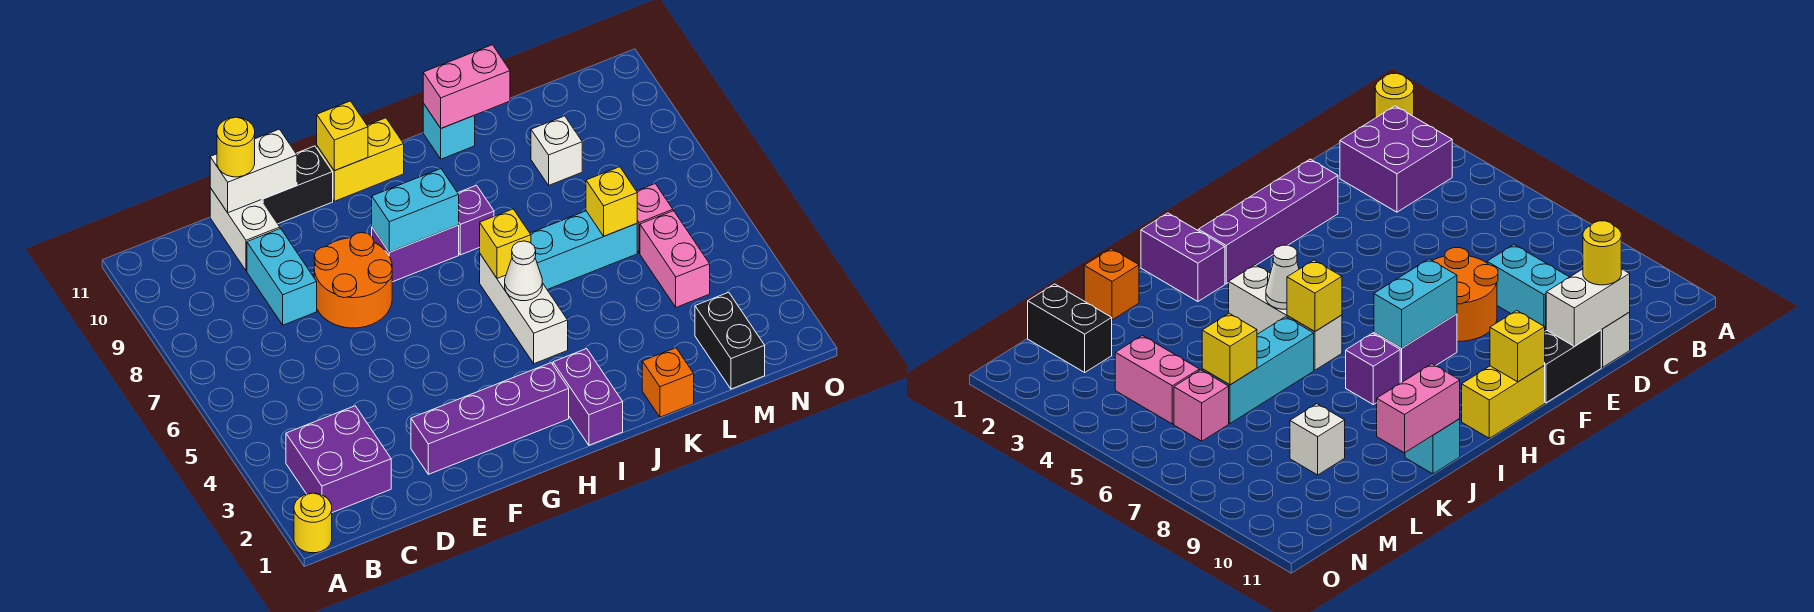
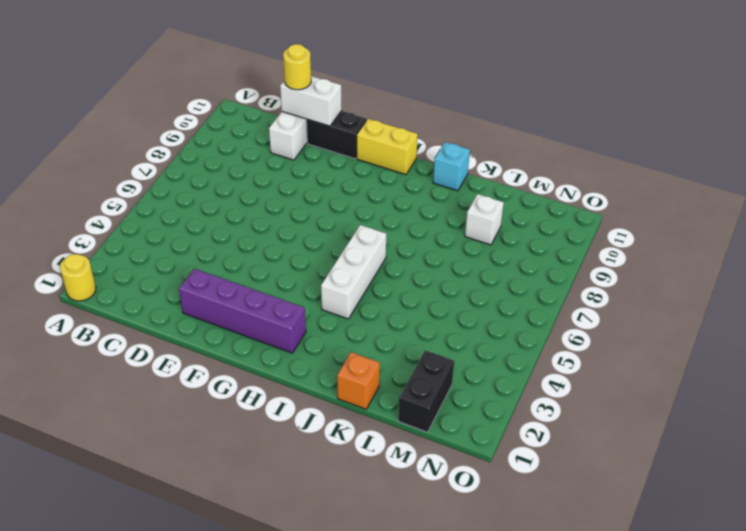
none -> purple brick B2:C3 level 1
none -> cyan brick D8:D9 level 1
none -> orange round brick E7:F8 level 1

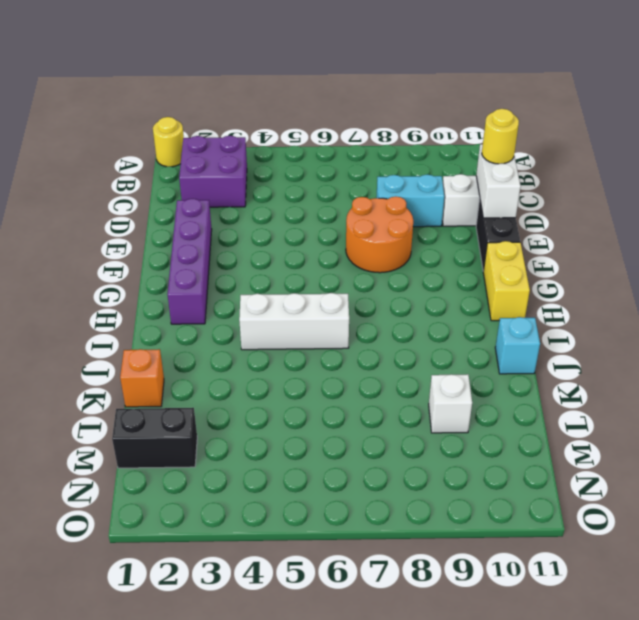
none -> purple brick G8:H8 level 1
none -> purple brick I1:I2 level 1
none -> purple brick I8 level 1

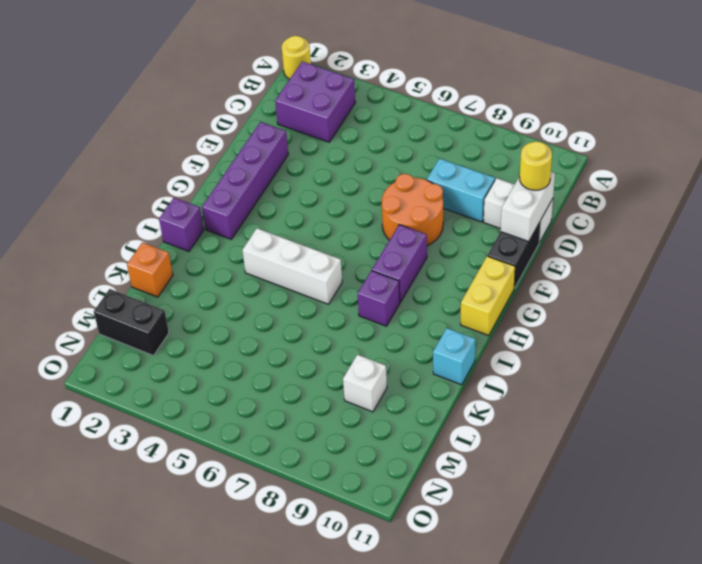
purple brick I1 level 1 -> purple brick I1:I2 level 1
none -> cyan brick J6:L6 level 1
none -> pink brick M4:M5 level 1
none -> pink brick M6 level 1

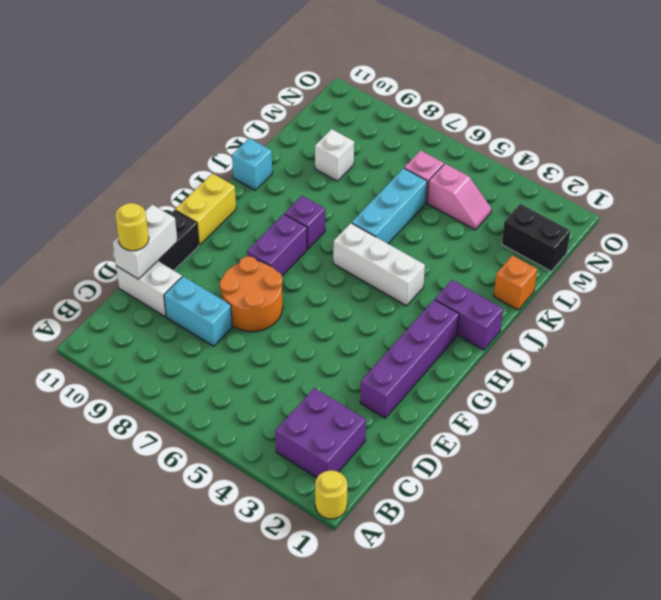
pink slope M4:M5 level 1 top 5 -> pink brick M4:M5 level 1
none -> cyan brick G8:H8 level 2
none -> yellow brick G11 level 2
none -> white cone I5 level 2

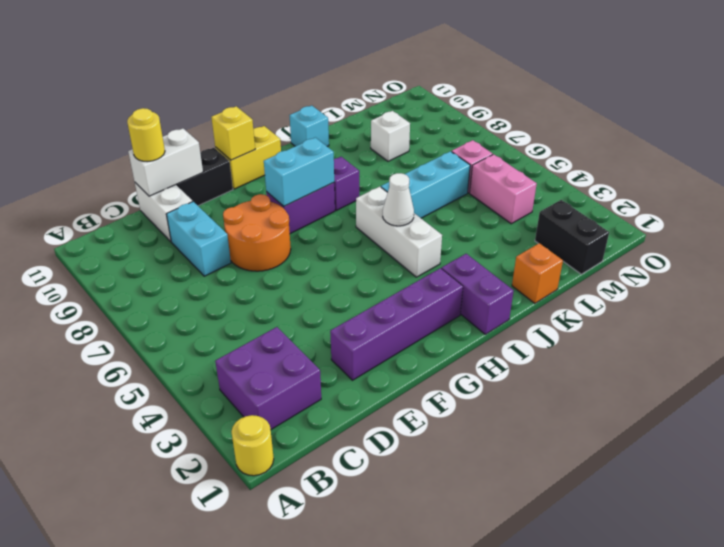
none -> yellow brick I6 level 2
none -> pink brick J11:K11 level 2
none -> yellow brick L6 level 2

